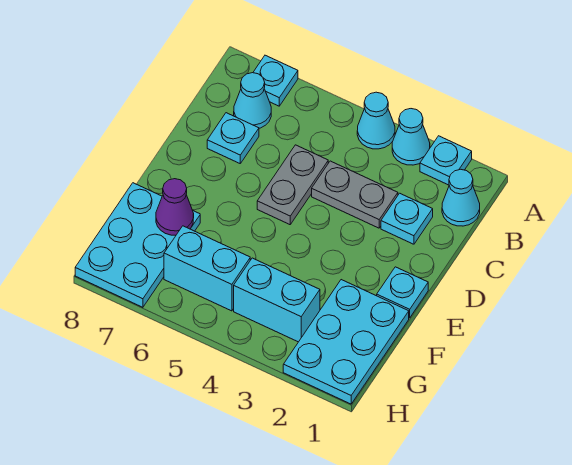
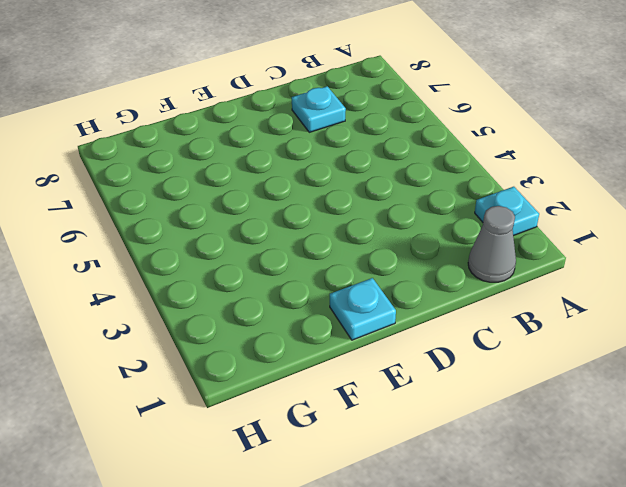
grey cone B1 level 1 -> cyan cone B1 level 1
none -> cyan cone A3 level 1
none -> cyan cone A4 level 1
none -> cyan plate A7 level 1

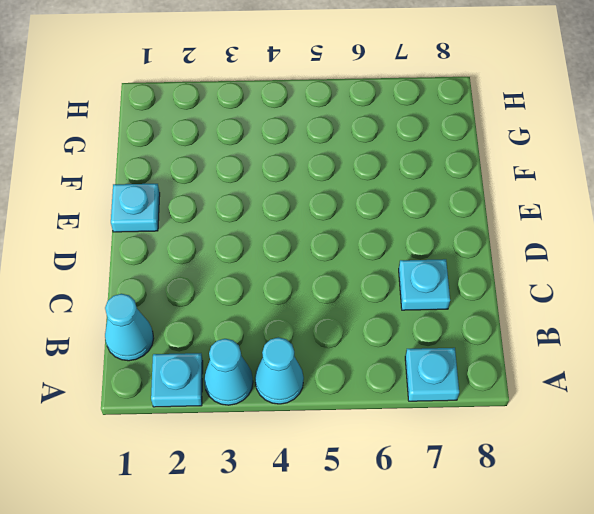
none -> cyan cone B7 level 1
none -> cyan plate C2 level 1
none -> grey plate C3:C4 level 1

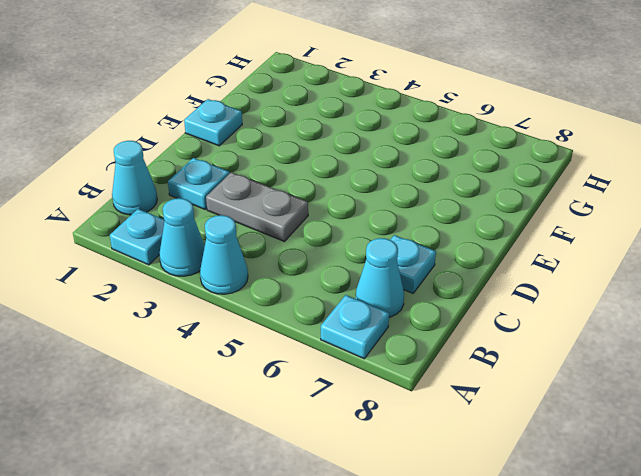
none -> grey plate C5:D5 level 1
none -> cyan plate F1:H2 level 1
none -> cyan plate F7:H8 level 1

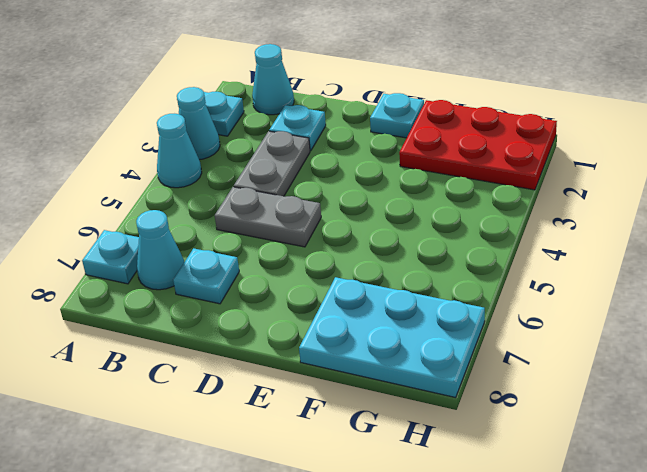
red plate F1:H2 level 1 -> cyan plate F1:H2 level 1
none -> cyan brick G3:G4 level 1
none -> cyan brick G5:G6 level 1
none -> purple cone F7 level 2

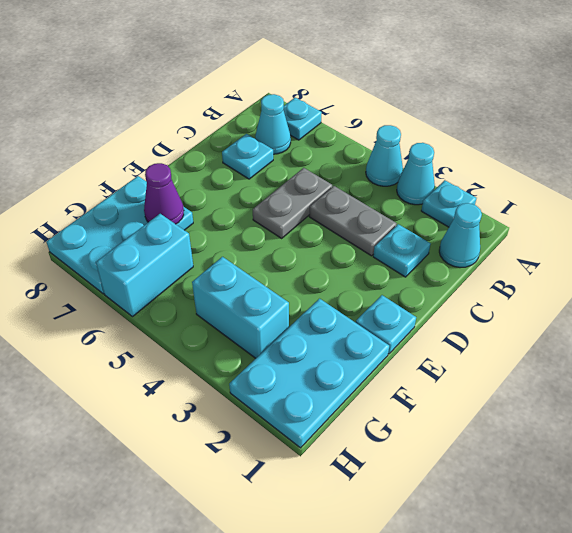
cyan brick G6:H6 level 1 -> cyan brick G5:G6 level 1

